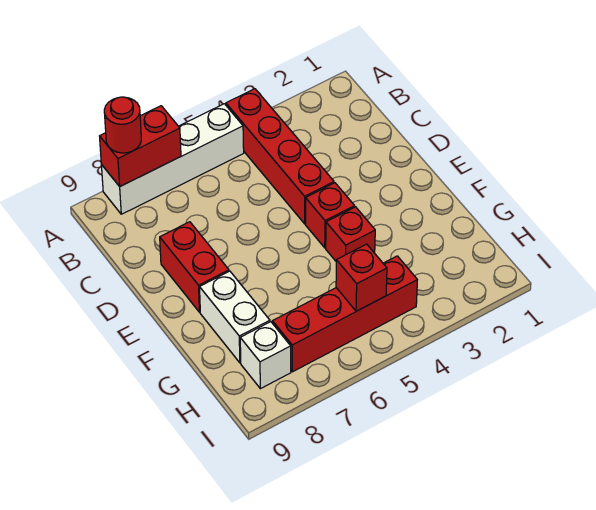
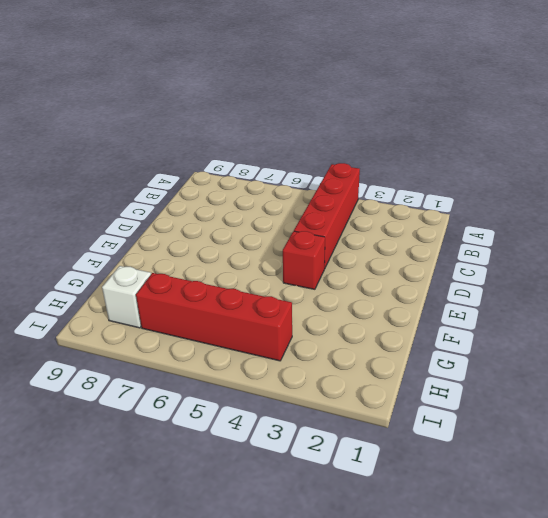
none -> white brick A5:A8 level 1
none -> red brick D8:E8 level 1

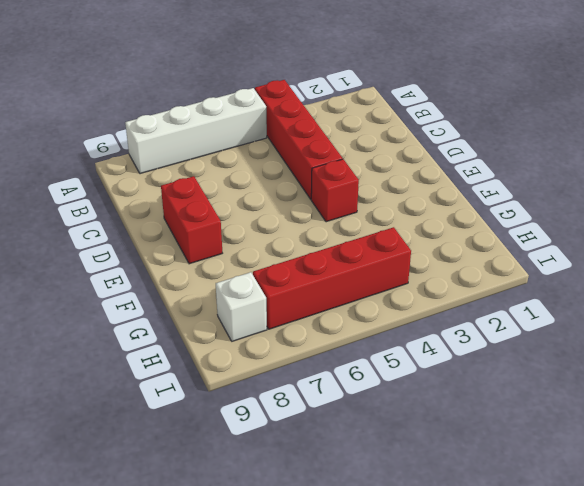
none -> red brick F4 level 1
none -> white brick F8:G8 level 1

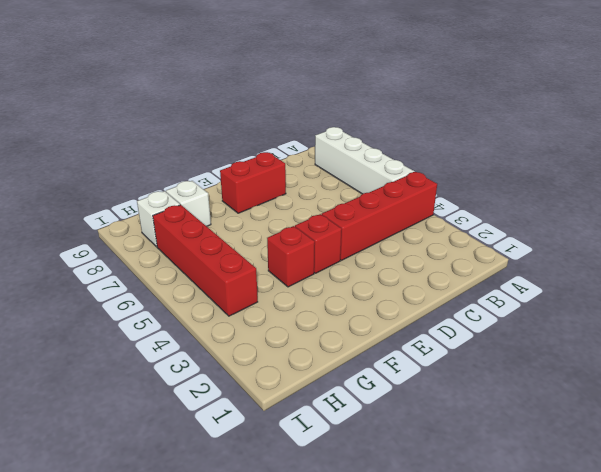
white brick G8 level 1 -> white brick F8:G8 level 1
none -> red brick A7:A8 level 2
none -> red brick H5 level 2

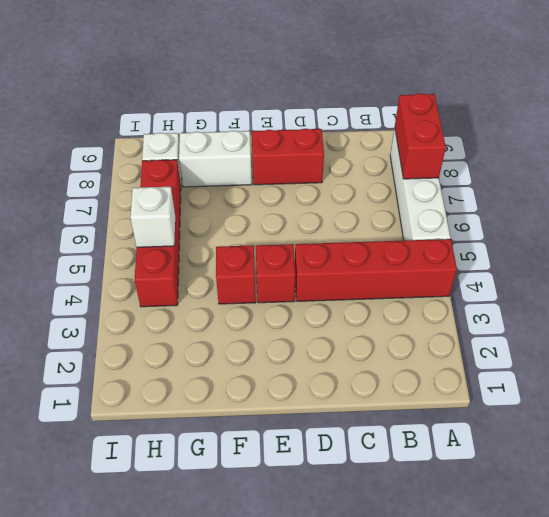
white brick H5 level 2 -> red brick H5 level 2
none -> red round brick A8 level 3

